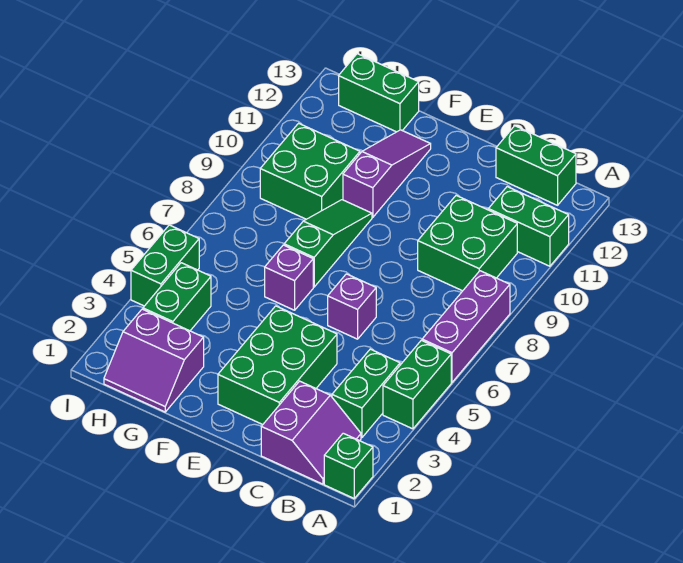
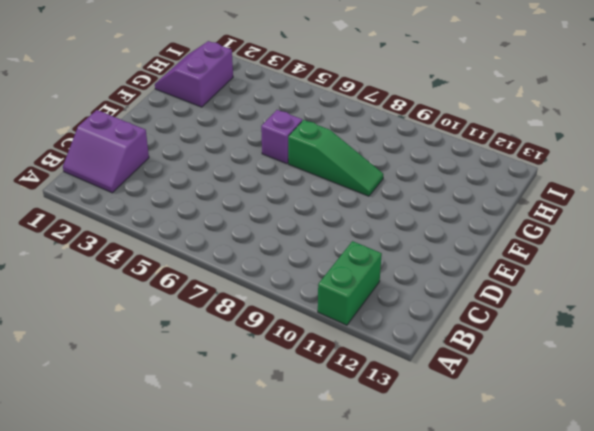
none -> green brick A1 level 1
none -> green brick A4:A5 level 1
none -> purple brick A6:A8 level 1

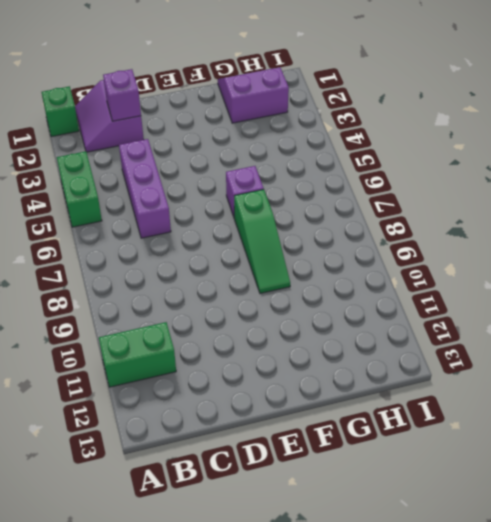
purple brick C2 level 2 -> purple brick D6 level 1
purple brick C4:C6 level 1 -> purple brick A6:A8 level 1
none -> green brick B3:B4 level 1
none -> green brick B9:C10 level 1
none -> green brick B13:C13 level 1

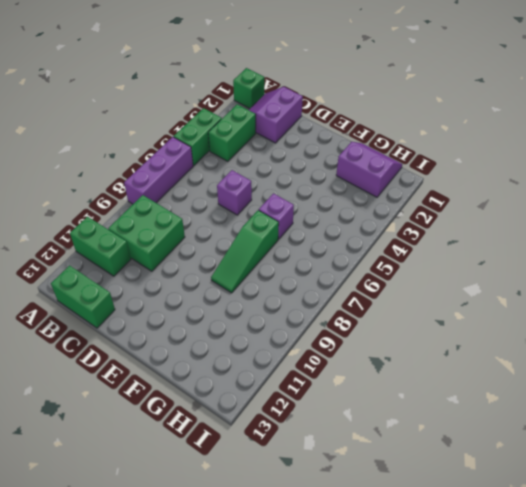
none -> green brick D2:E4 level 1
none -> purple slope F10:F12 level 1 top 10
none -> green brick G9:H10 level 1

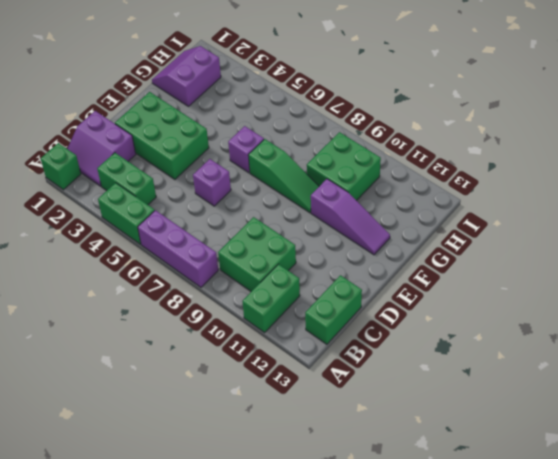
none -> green brick G13:H13 level 1
none -> green brick H3:H4 level 1
none -> green brick I4:I5 level 1

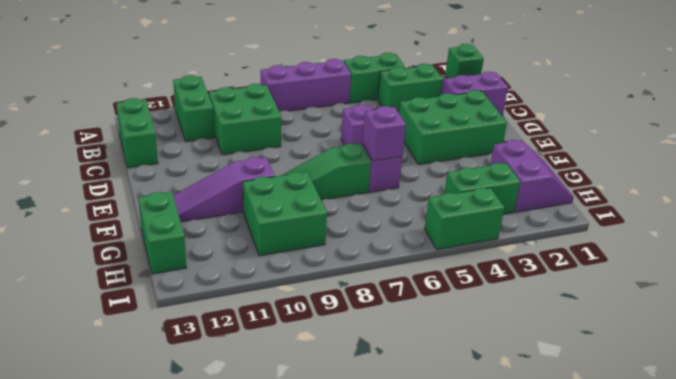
purple brick F6 level 2 -> none

